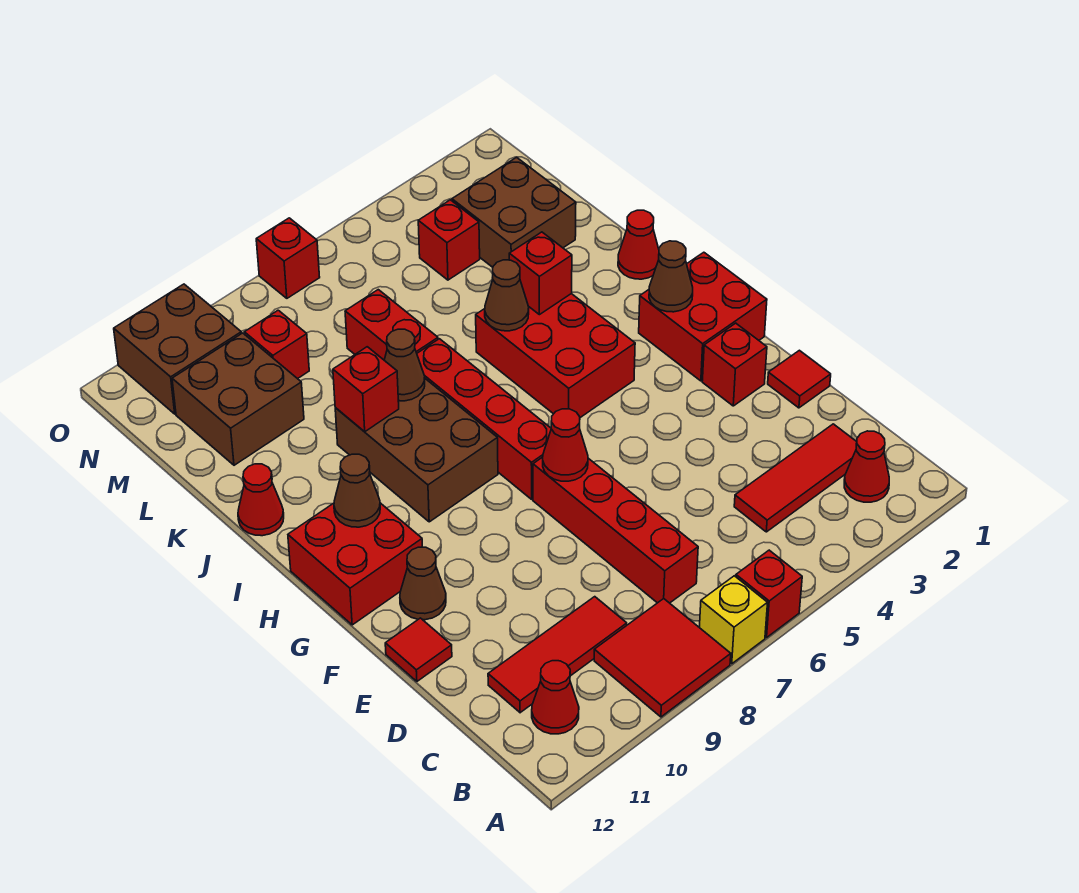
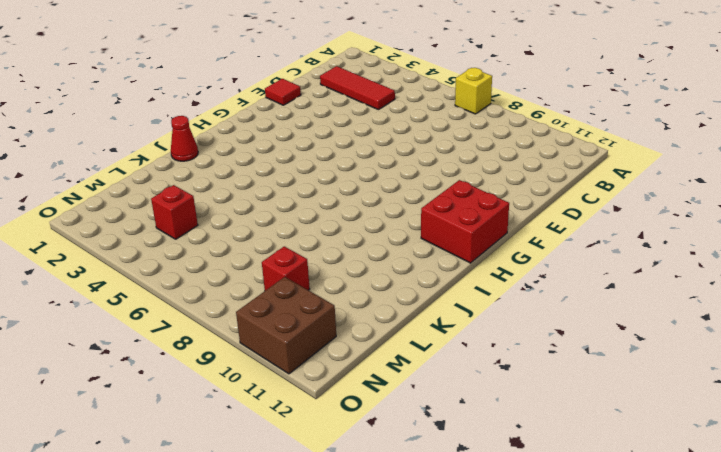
none -> red brick A6 level 1
none -> red tile A8:B9 level 1
none -> red cone B2 level 1
none -> red cone B11 level 1

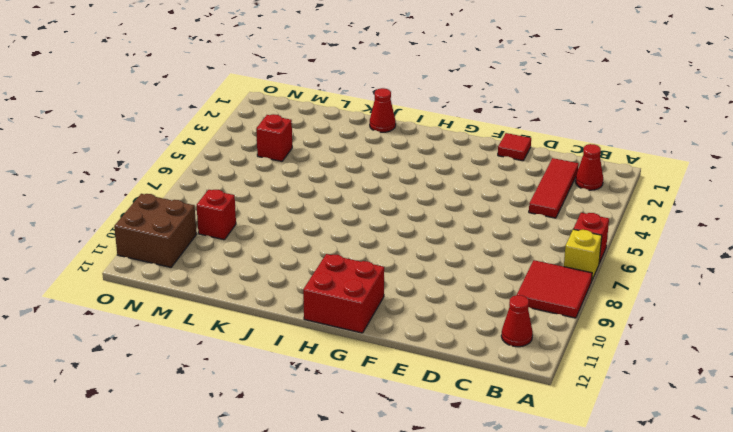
none -> red brick C7:F7 level 1
none -> red tile C9:C11 level 1
none -> red tile E12 level 1
none -> red brick F2 level 1

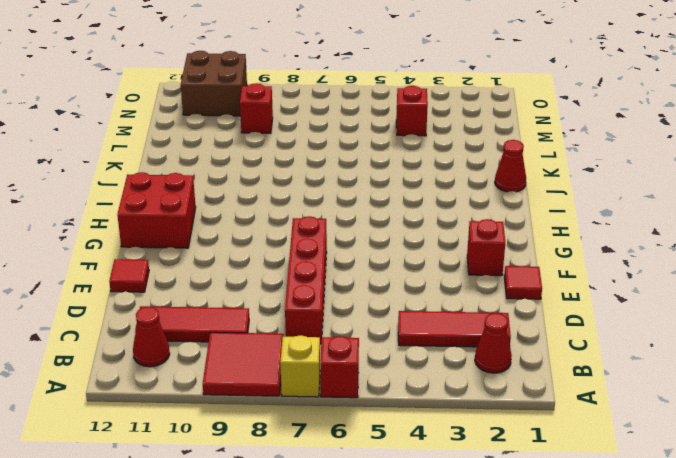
none -> brown cone F11 level 1
none -> red brick G1:H2 level 1
none -> red brick G7:J7 level 1
none -> red brick H4:J5 level 1

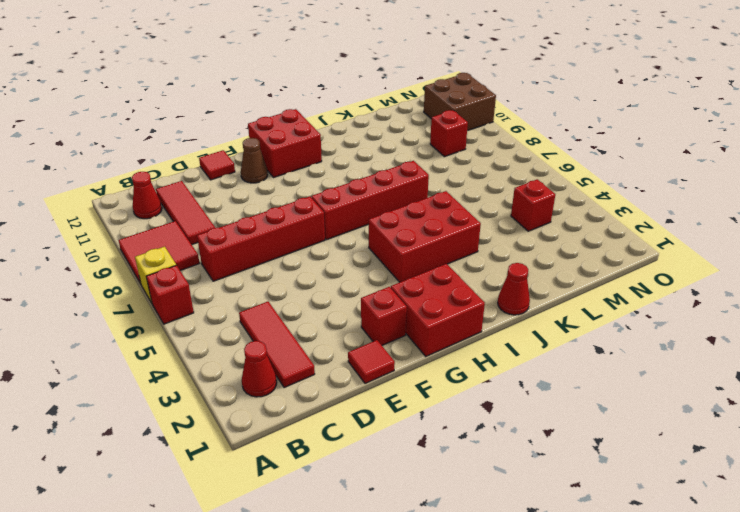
none -> brown brick H8:J9 level 1
none -> red cone J12 level 1
none -> red brick K7:L7 level 1
none -> brown brick L2:M3 level 1

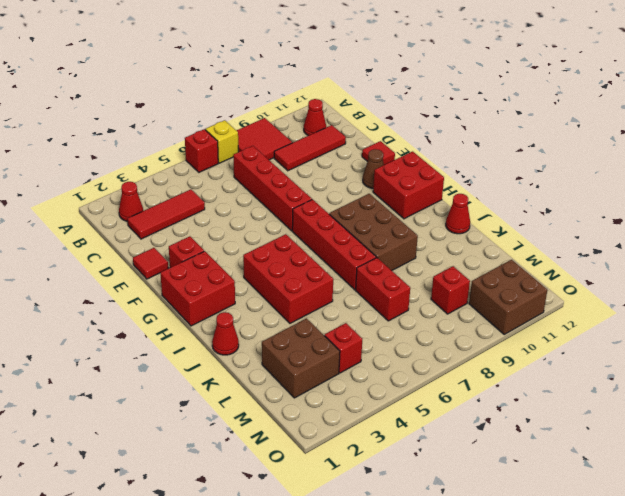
none -> brown brick L10:M11 level 1
none -> red brick O7 level 1
none -> red cone F7 level 2
none -> brown cone H2 level 2

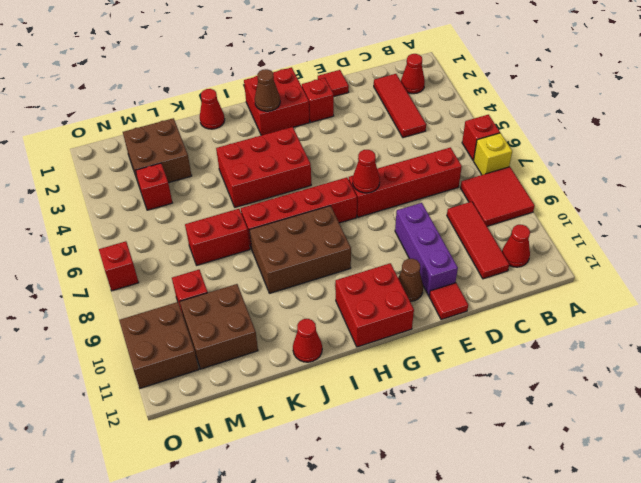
purple brick E9:E11 level 1 -> none
none -> brown cone H11 level 2
none -> red brick J4 level 2
none -> brown cone J5 level 2
none -> brown cone J8 level 2

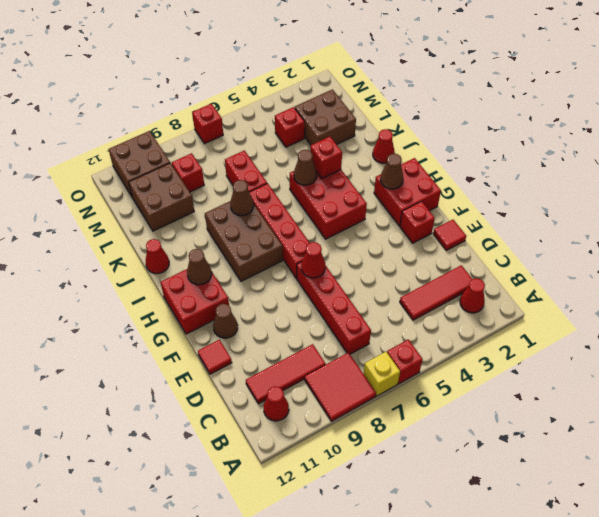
none -> red brick J9 level 2

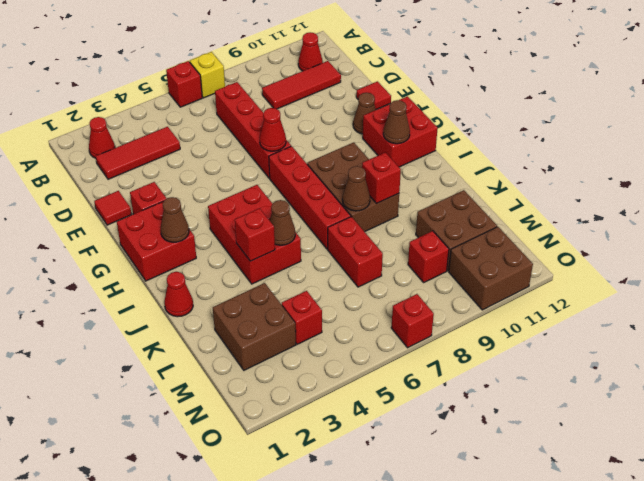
none -> red tile A8:B9 level 1
none -> red cone J12 level 1

